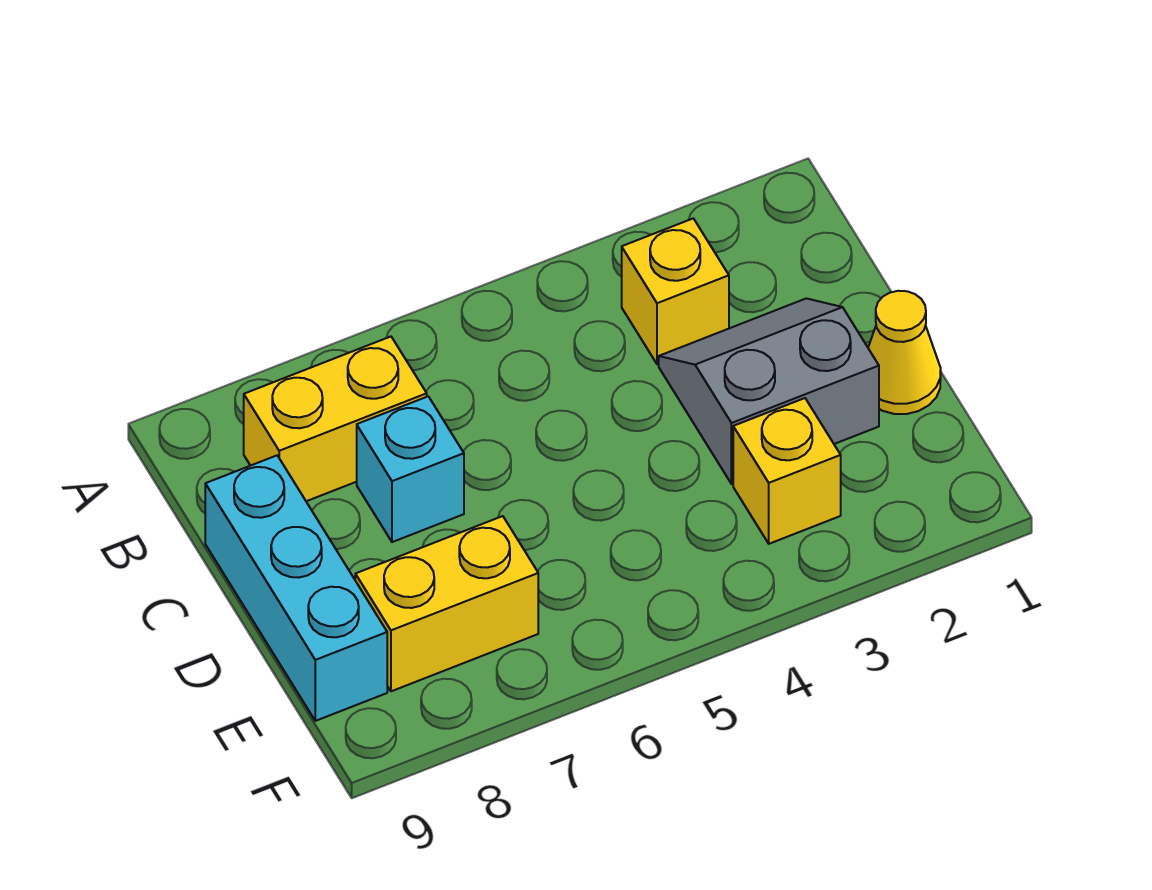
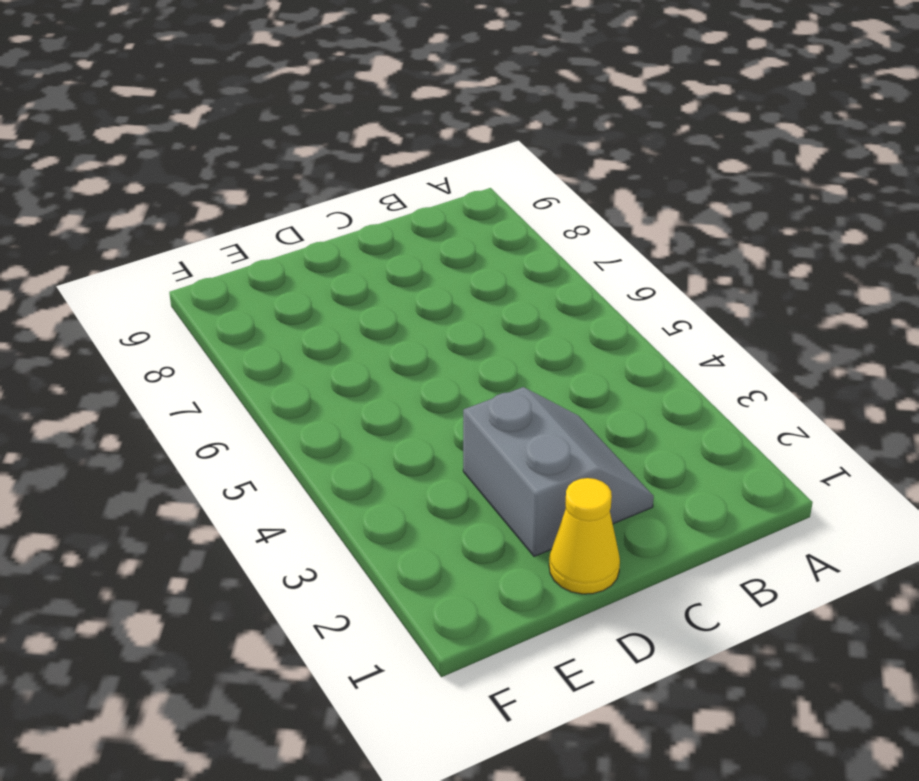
none -> yellow brick B3 level 1
none -> yellow brick B7:B8 level 1

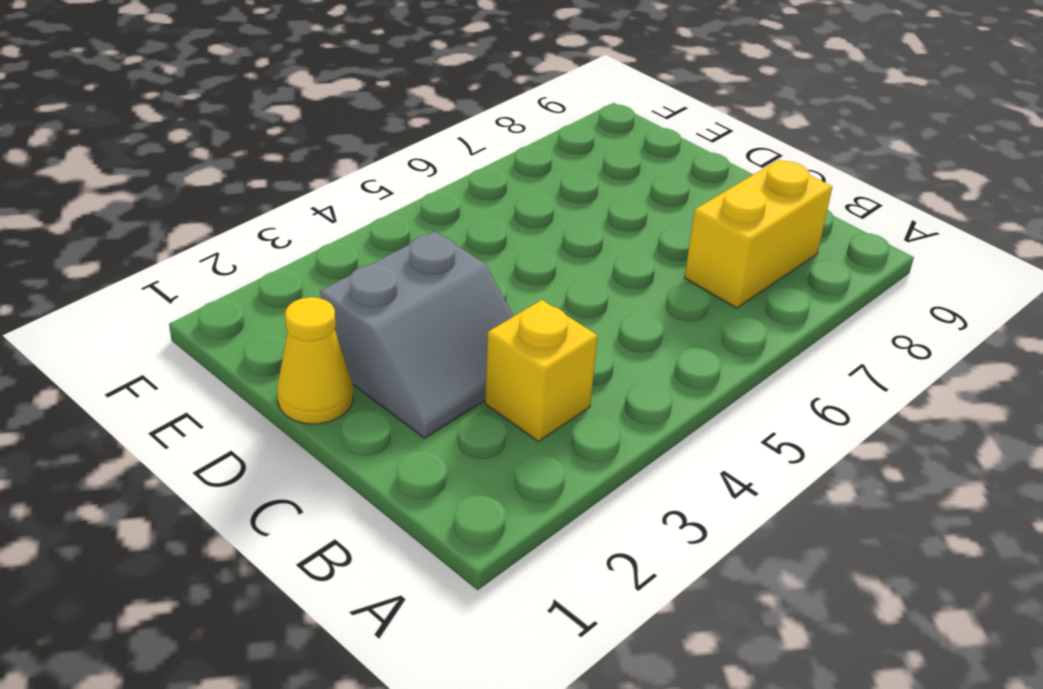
none -> cyan brick C7 level 1
none -> cyan brick C9:E9 level 1

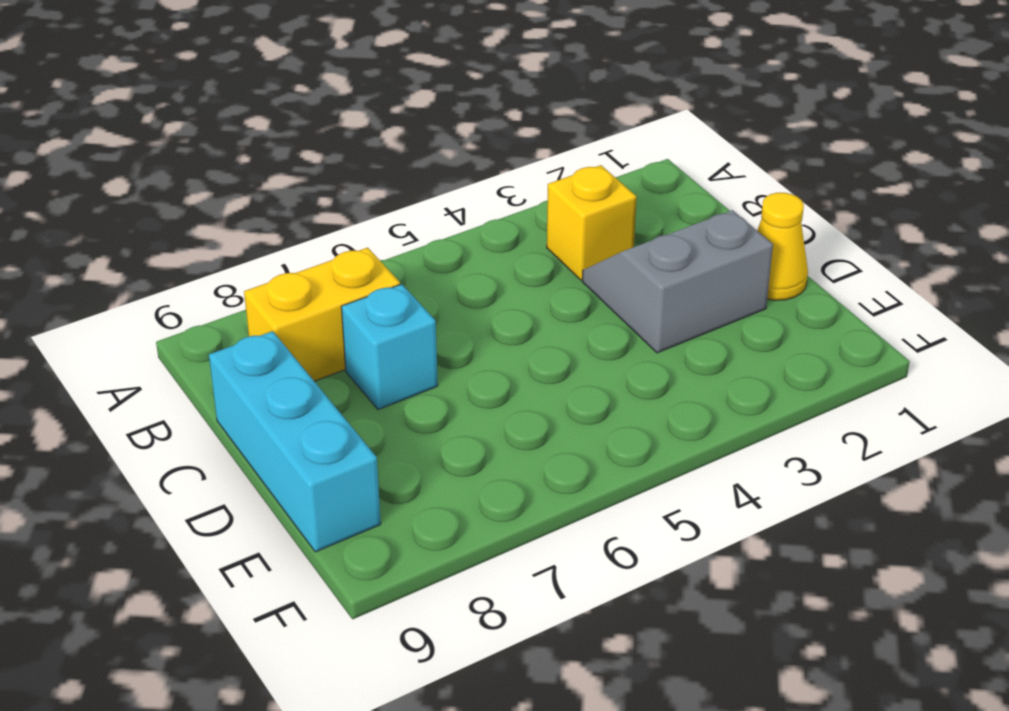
none -> yellow brick E3 level 1
none -> yellow brick E7:E8 level 1

